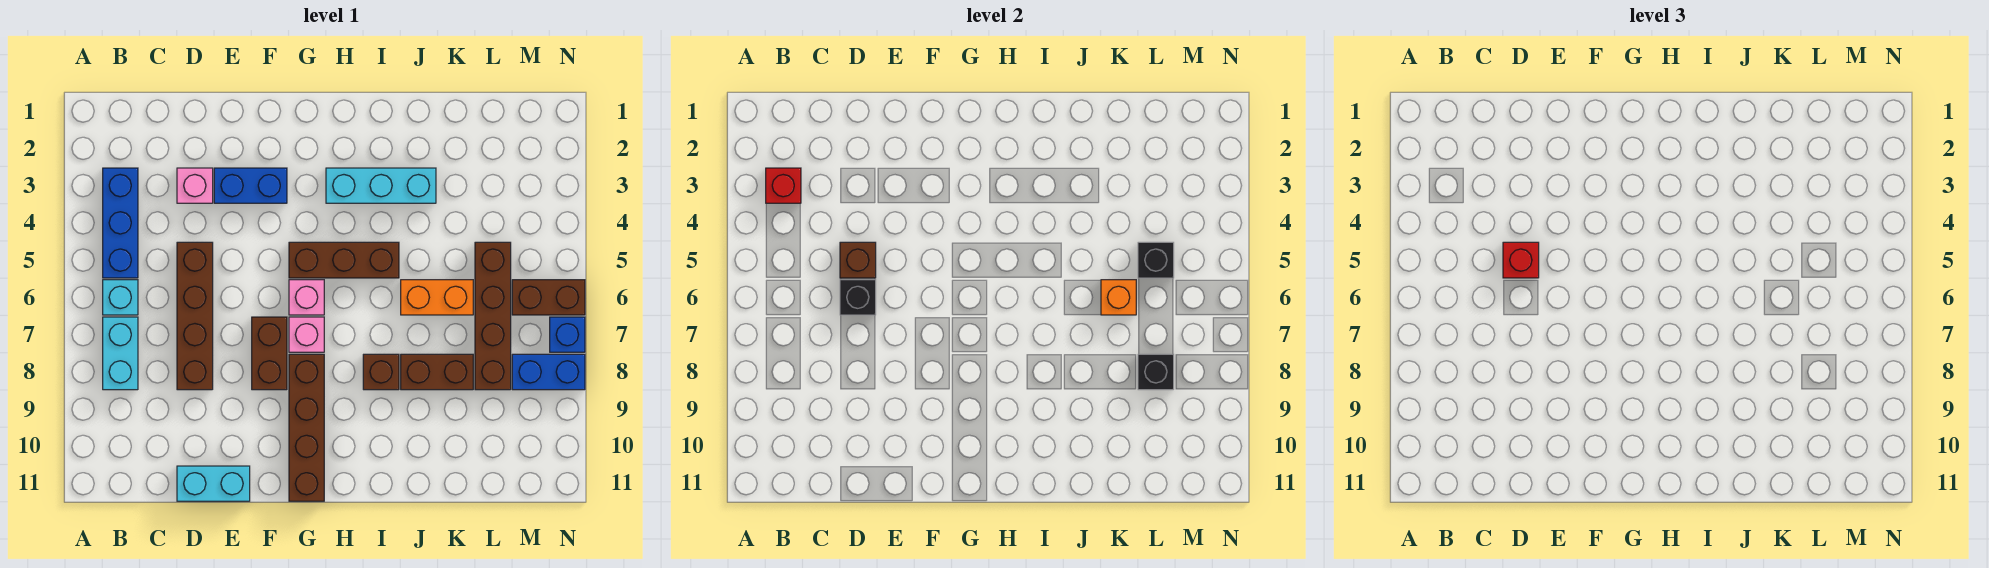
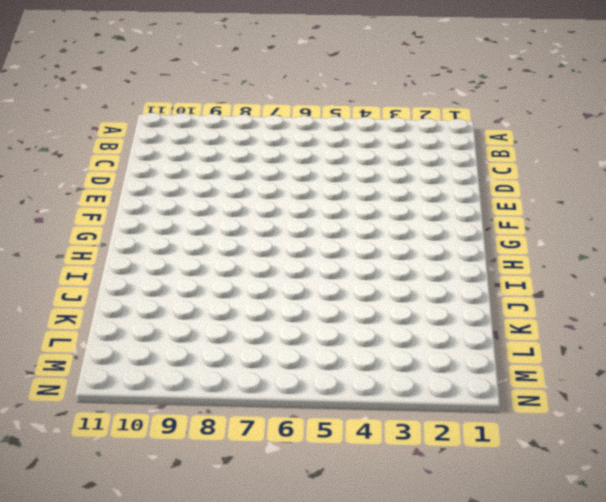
none -> blue brick B3:B5 level 1
none -> cyan brick B6 level 1
none -> cyan brick B7:B8 level 1

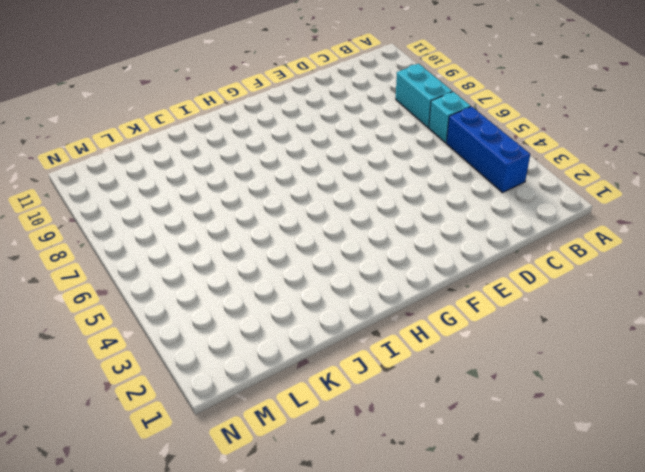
none -> pink brick D3 level 1
none -> brown brick D5:D8 level 1
none -> cyan brick D11:E11 level 1

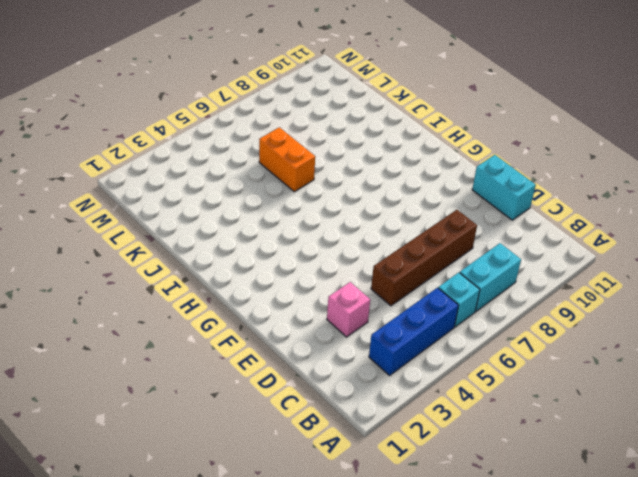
none -> blue brick E3:F3 level 1
none -> brown brick F7:F8 level 1
none -> brown brick G5:I5 level 1

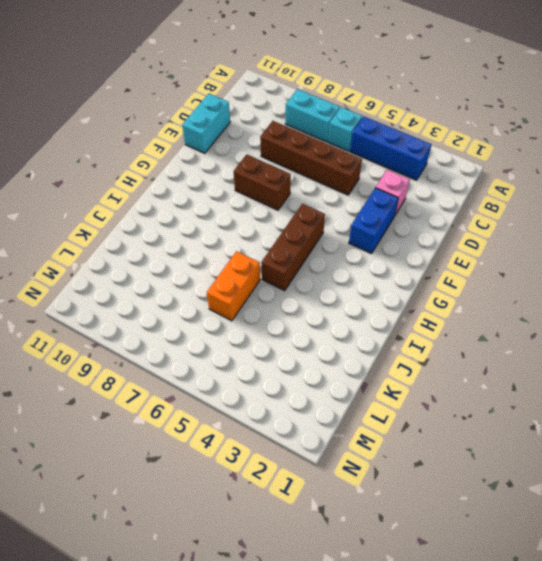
none -> pink brick G6 level 1
none -> pink brick G7 level 1
none -> brown brick G8:G11 level 1

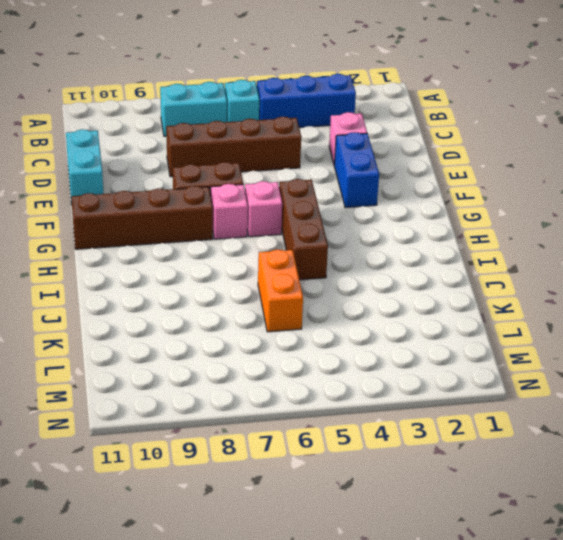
none -> cyan brick H3:J3 level 1
none -> brown brick I8 level 1
none -> brown brick J8:K8 level 1

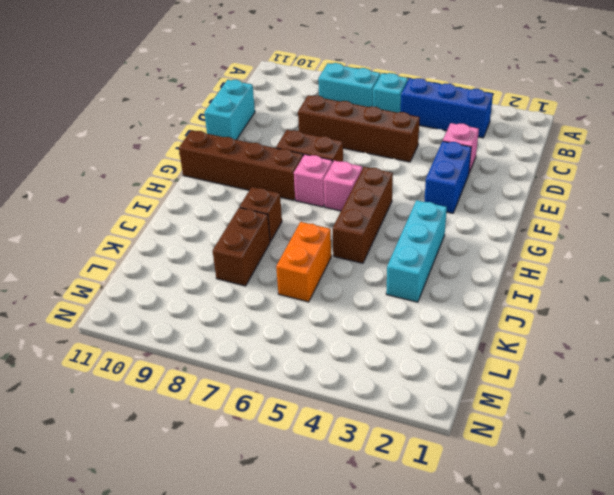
none -> brown brick L5:L8 level 1
none -> brown brick M6:N6 level 1
none -> blue brick M8:N8 level 1

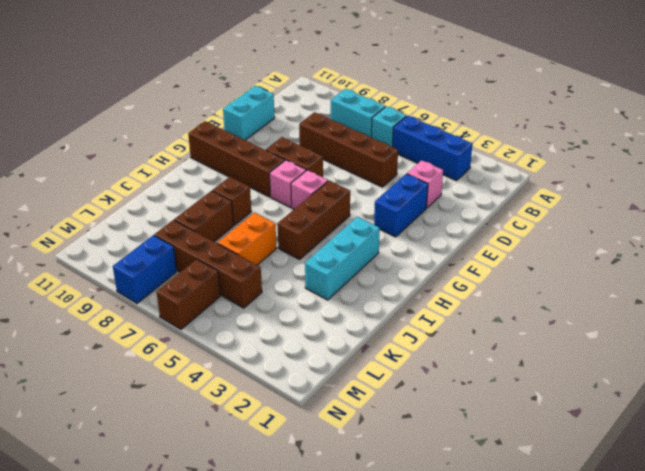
none -> blue brick N7 level 1
none -> red brick B3 level 2
none -> brown brick D5 level 2

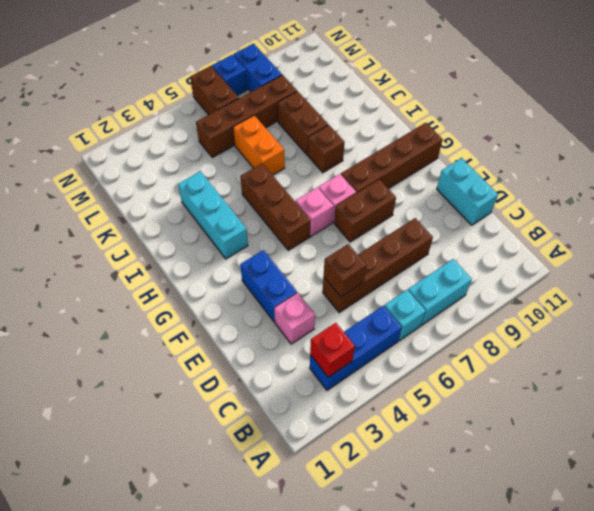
none -> black brick D6 level 2
none -> orange brick K6 level 2
none -> black brick L5 level 2

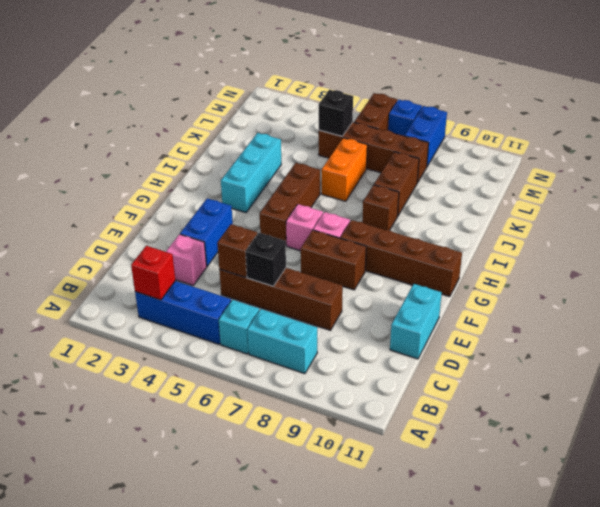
none -> orange brick K6 level 2
none -> black brick L8 level 2
none -> red brick D5 level 3

